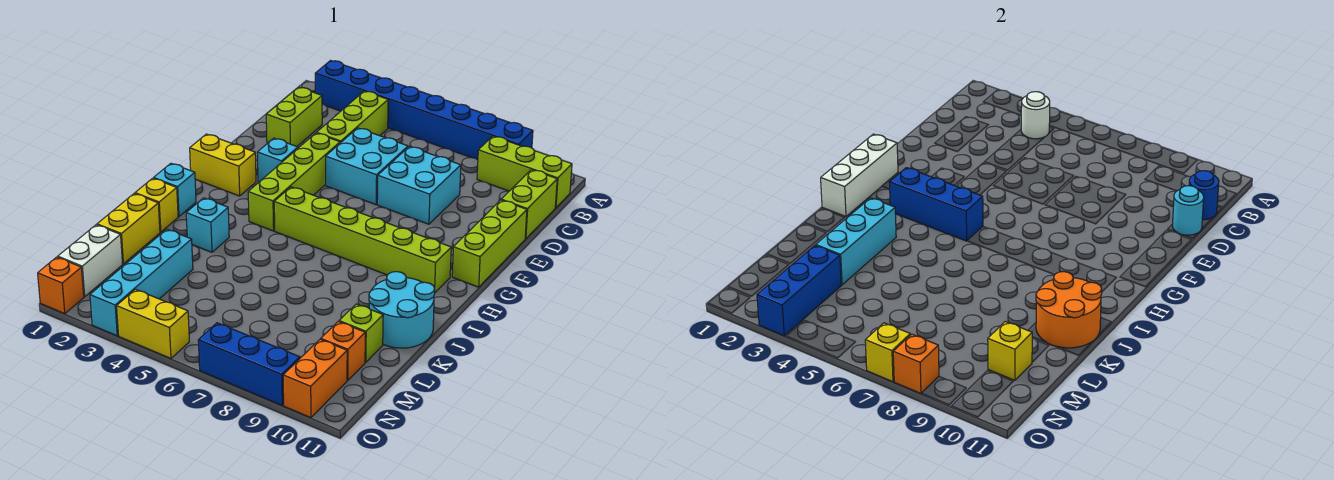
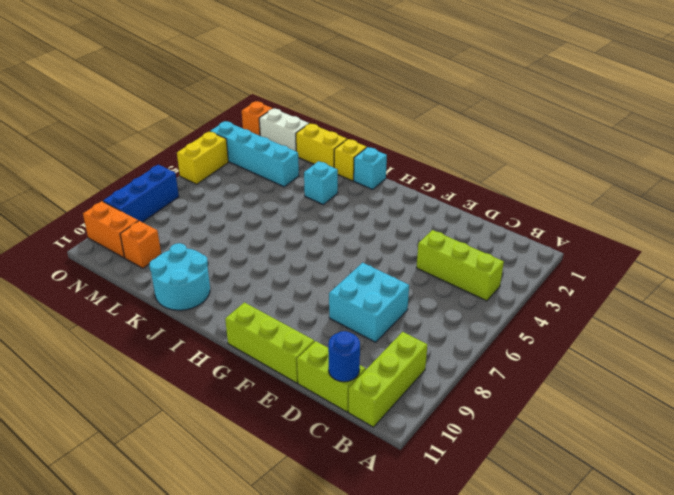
none -> blue brick A2:A9 level 1
none -> lime brick C2:D2 level 1
none -> cyan brick D5:E6 level 1
none -> lime brick E4:H4 level 1

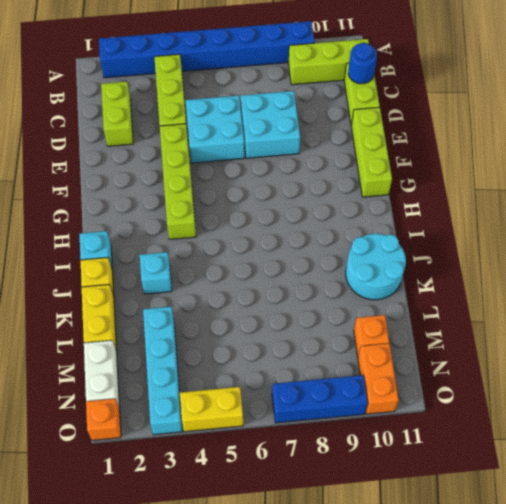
none -> cyan brick F3 level 1
none -> yellow brick G1:G2 level 1
none -> lime brick H5:H10 level 1
none -> lime brick L10 level 1

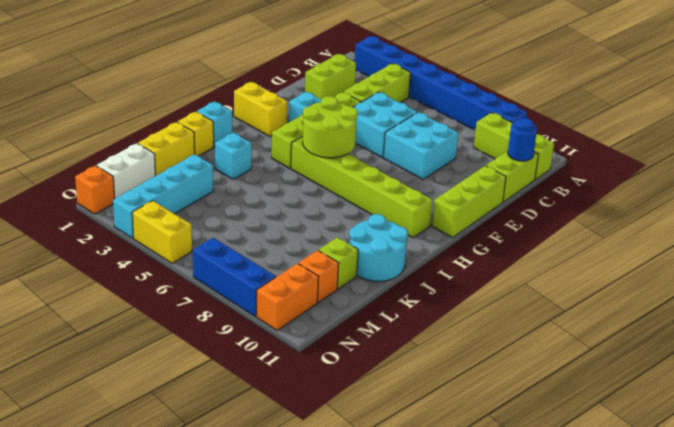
lime round brick G5:H6 level 2 -> blue brick H3:H5 level 2
none -> white round brick B4 level 2
none -> cyan round brick D11 level 2
none -> white brick G1:I1 level 2
none -> cyan brick J3:L3 level 2

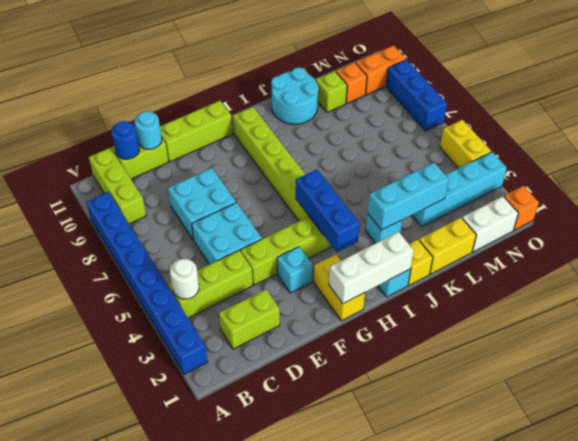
none -> orange round brick J10:K11 level 2
none -> blue brick M3:O3 level 2
none -> yellow brick M10 level 2
none -> yellow brick O7 level 2

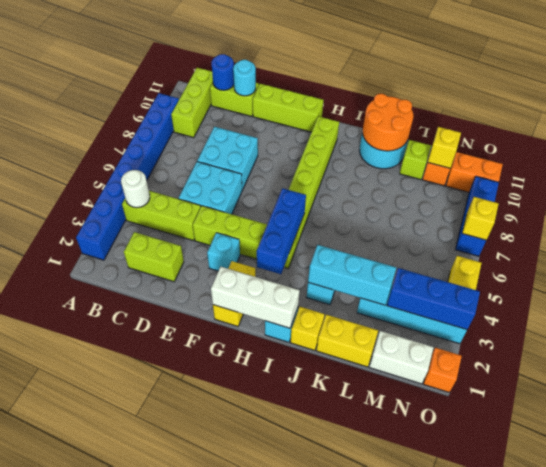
none -> orange brick O8 level 2

